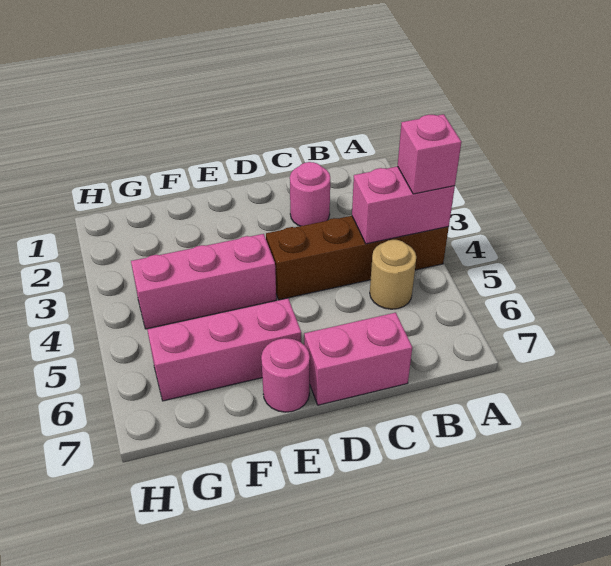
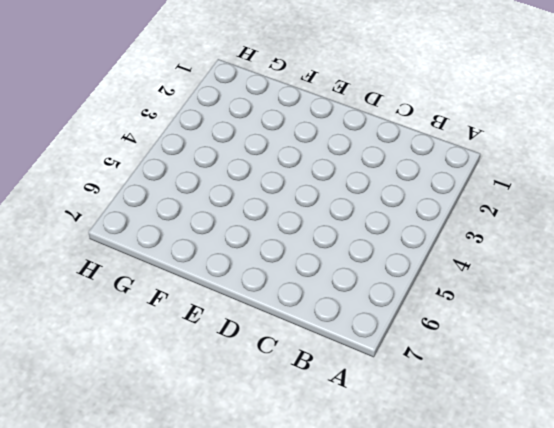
none -> brown brick A4:D4 level 1
none -> tan round brick B5 level 1

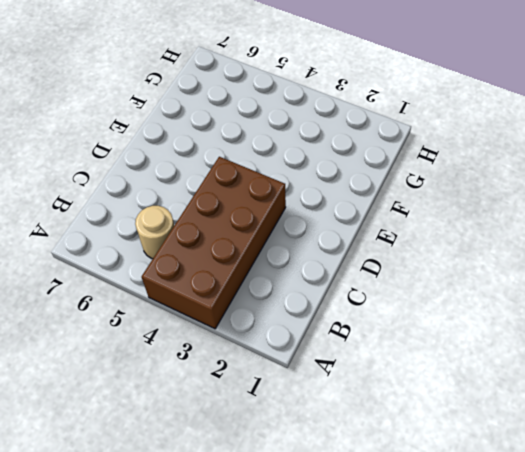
brown brick A3:D4 level 1 -> brown brick A4:D4 level 1
none -> pink round brick C2 level 1
none -> pink brick C7:D7 level 1

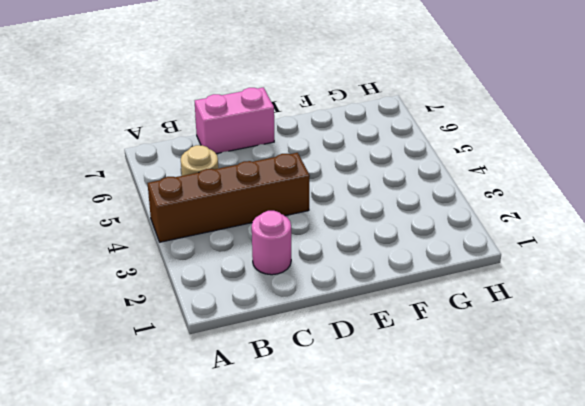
none -> pink brick E4:G4 level 1
none -> pink brick E6:G6 level 1

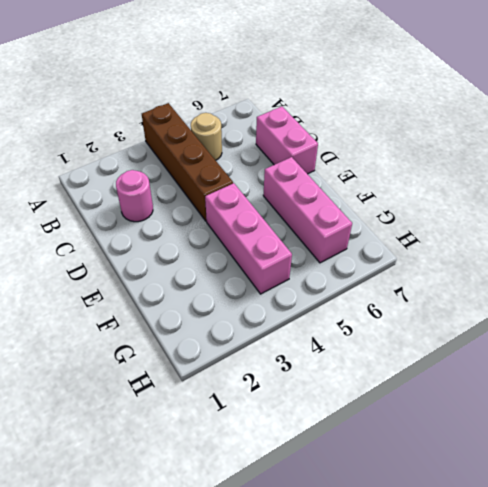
none -> pink round brick E7 level 1
none -> pink brick A4:B4 level 2

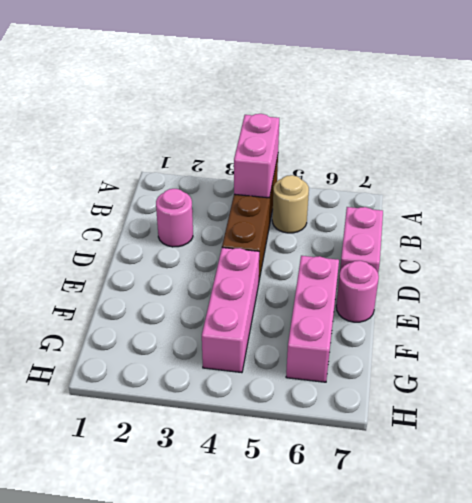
none -> pink brick A4 level 3

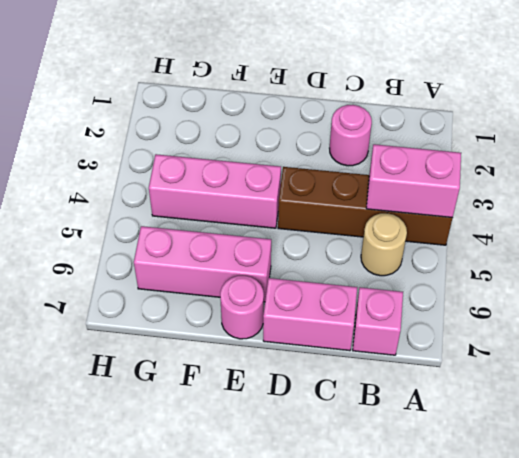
pink brick B7 level 1 -> pink brick A4 level 3

